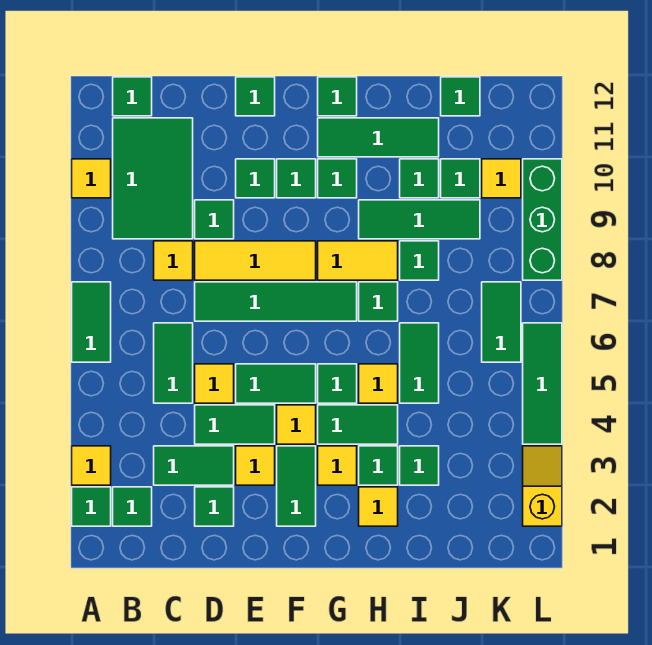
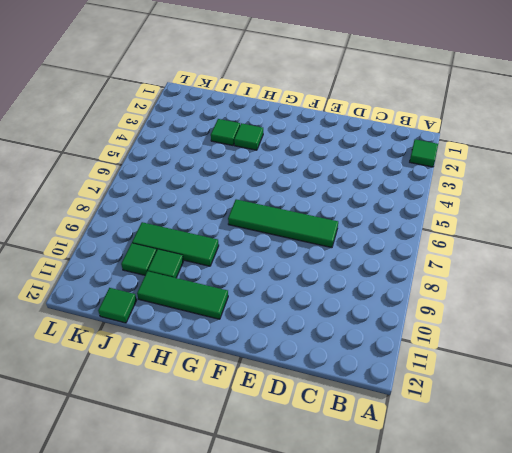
none -> yellow tile A3 level 1
none -> green tile A6:A7 level 1
none -> yellow tile A10 level 1
none -> green tile B2 level 1

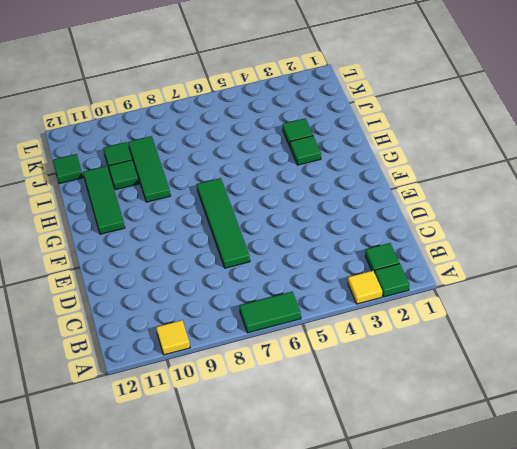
none -> green tile B9:C11 level 1
none -> green tile B12 level 1
none -> green tile C3:D3 level 1
none -> green tile C5:C6 level 1

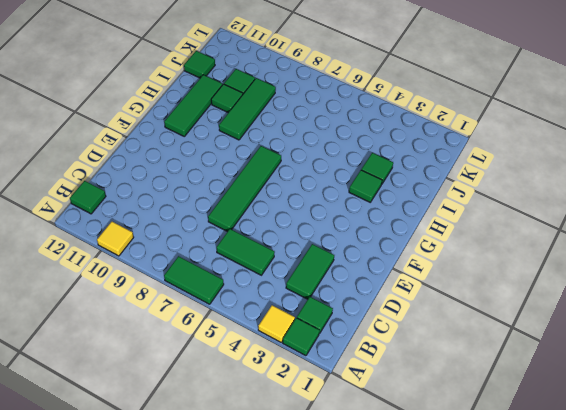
none -> green tile B9:C11 level 1
none -> yellow tile C8 level 1
none -> green tile D2 level 1
none -> green tile D4:E4 level 1

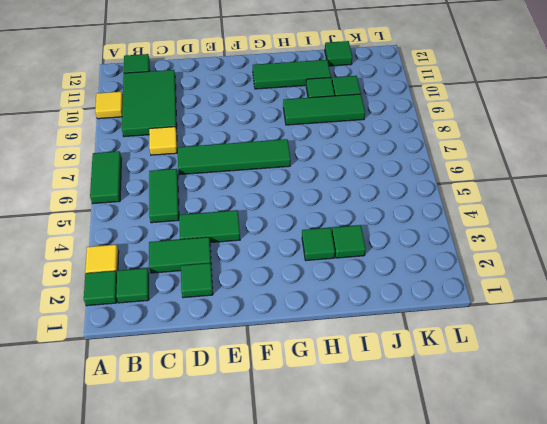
none -> yellow tile D5 level 1
none -> yellow tile D8:F8 level 1
none -> green tile D9 level 1
none -> yellow tile E3 level 1

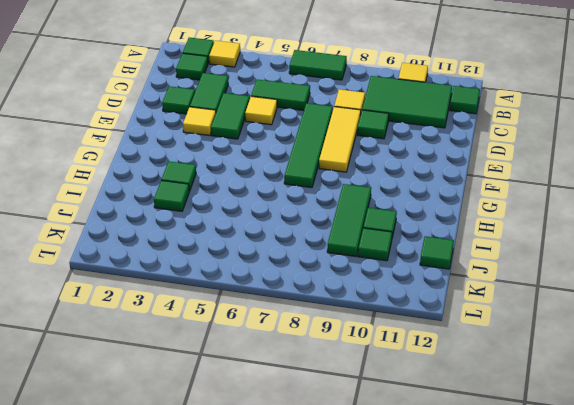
none -> green tile E5:F5 level 1
none -> green tile E10 level 1
none -> green tile E12 level 1
none -> green tile F2:F3 level 1

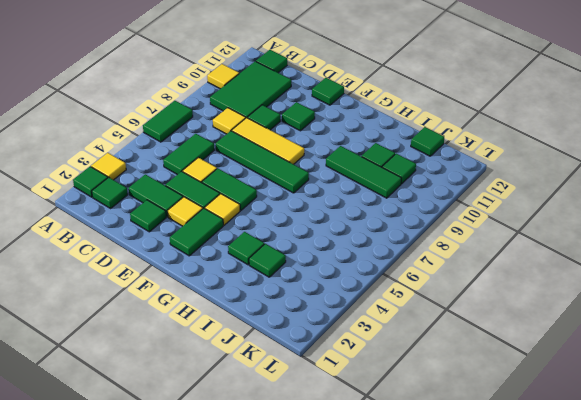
none -> green tile F10 level 1
none -> yellow tile G3 level 1
none -> green tile G4:H4 level 1
none -> green tile G5 level 1

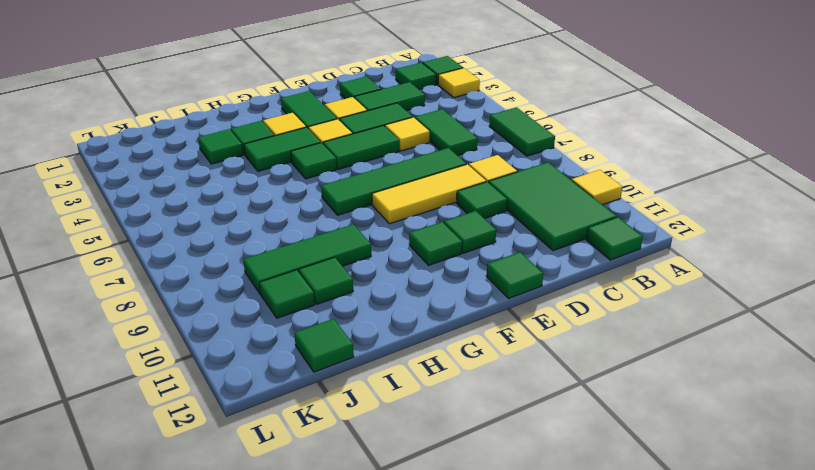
none -> yellow tile G8:H8 level 1
none -> green tile G10 level 1
none -> green tile G11:I11 level 1
none -> green tile G12 level 1

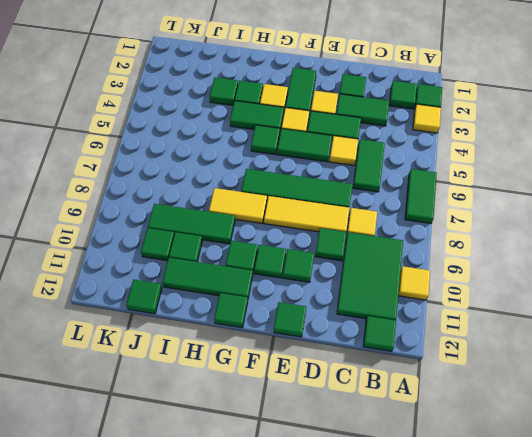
none -> yellow tile H2 level 1
none -> yellow tile H5 level 1
none -> green tile H7 level 1
none -> green tile I5:I6 level 1

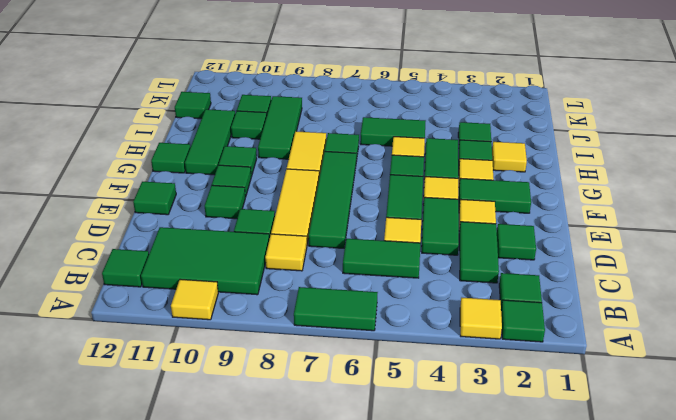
none -> green tile I8 level 1
none -> green tile K6:K7 level 1
none -> yellow tile K10 level 1
none -> yellow slope L2:L3 level 1 top 2

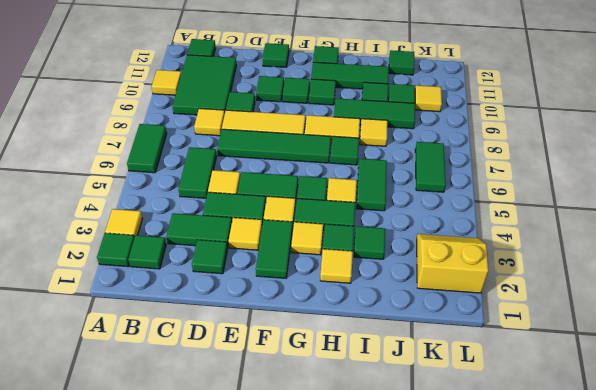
yellow tile I8 level 1 -> green tile I8 level 1
yellow slope K2:L3 level 1 top 2 -> yellow slope L2:L3 level 1 top 2
none -> green tile L4:L6 level 1
none -> green brick L8:L10 level 1

